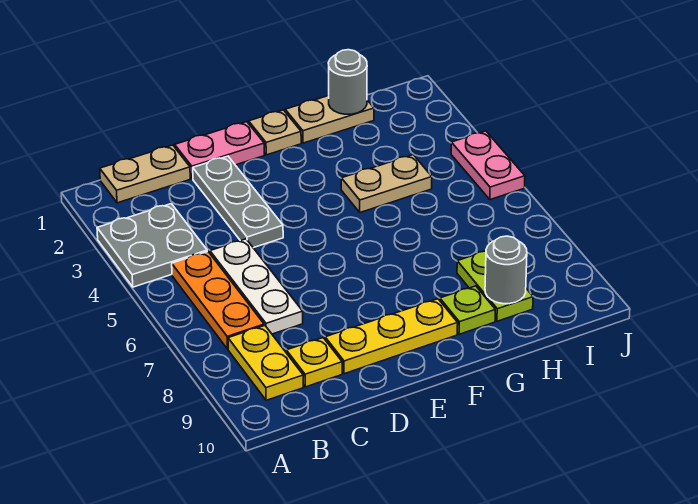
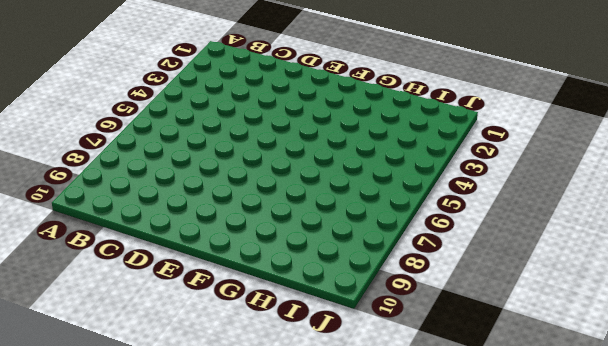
none -> grey plate A3:B4 level 1
none -> tan plate B1:C1 level 1
none -> orange plate B5:B7 level 1

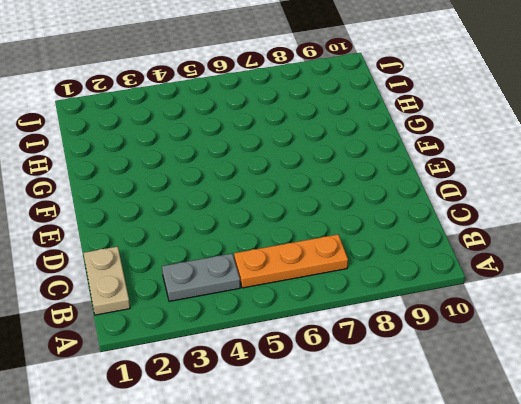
grey plate B3:B4 level 1 -> grey plate A3:B4 level 1
none -> yellow plate B8:B9 level 1
none -> white plate C5:C7 level 1
none -> yellow plate C9 level 1

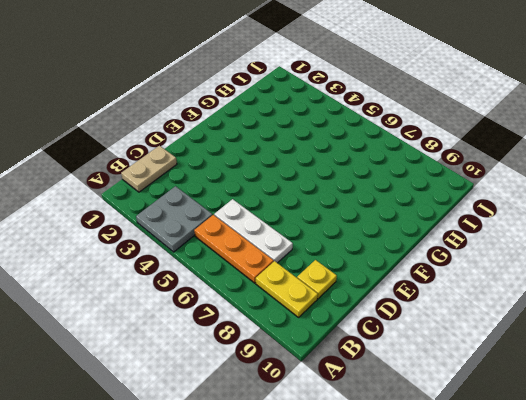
none -> pink plate D1:E1 level 1
none -> grey plate D2:D4 level 1
none -> yellow plate D9:F9 level 1

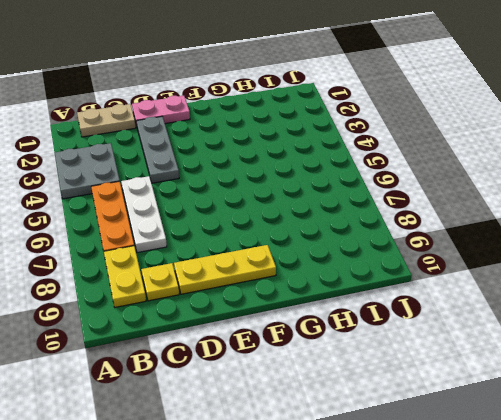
none -> tan plate F1 level 1
none -> tan plate G1:H1 level 1
none -> tan plate G4:H4 level 1

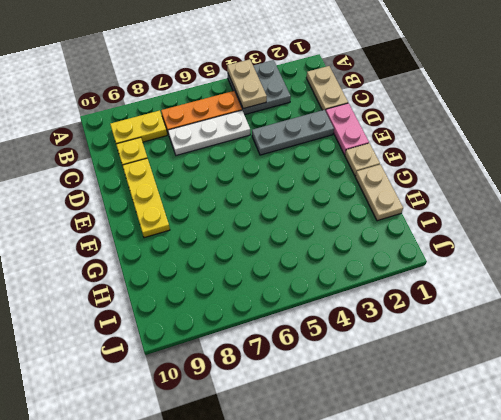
tan plate A4:B4 level 2 -> tan plate G4:H4 level 1
none -> lime plate G9 level 1
none -> lime plate H8:H9 level 1
none -> pink plate J4:J5 level 1

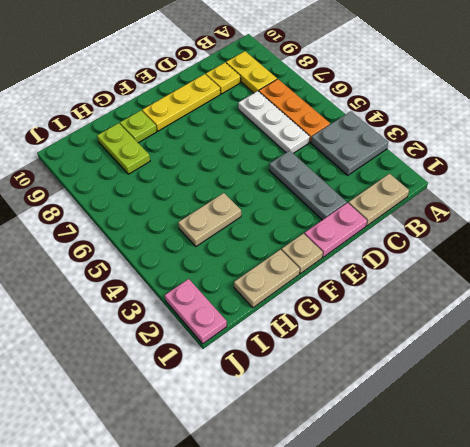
pink plate J1:J2 level 1 -> pink plate J4:J5 level 1
none -> grey round brick H1 level 2
none -> grey round brick H9 level 2

